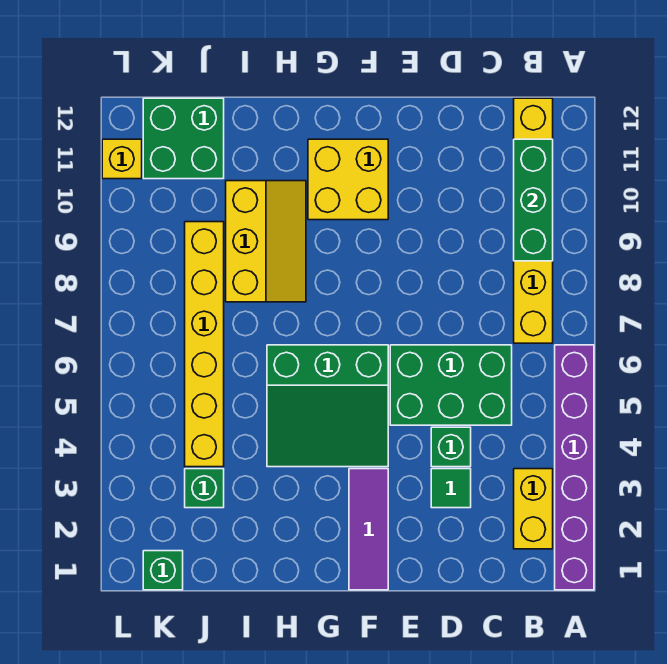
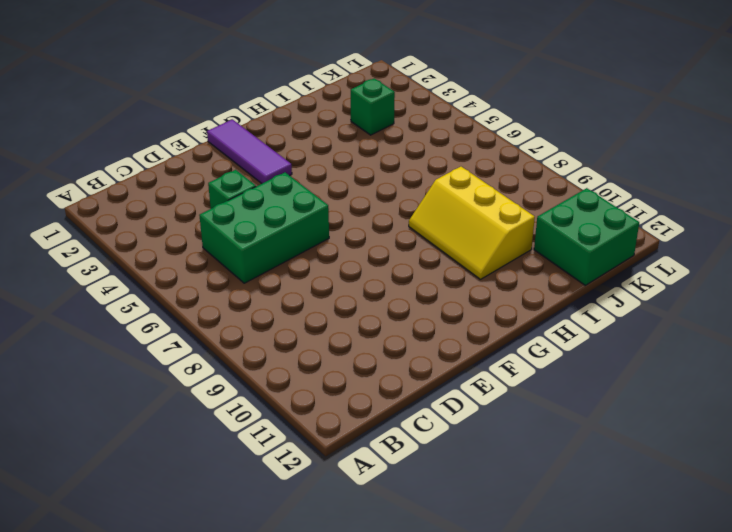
none -> purple brick A1:A6 level 1
none -> yellow brick B2:B3 level 1
none -> yellow brick B7:B12 level 1

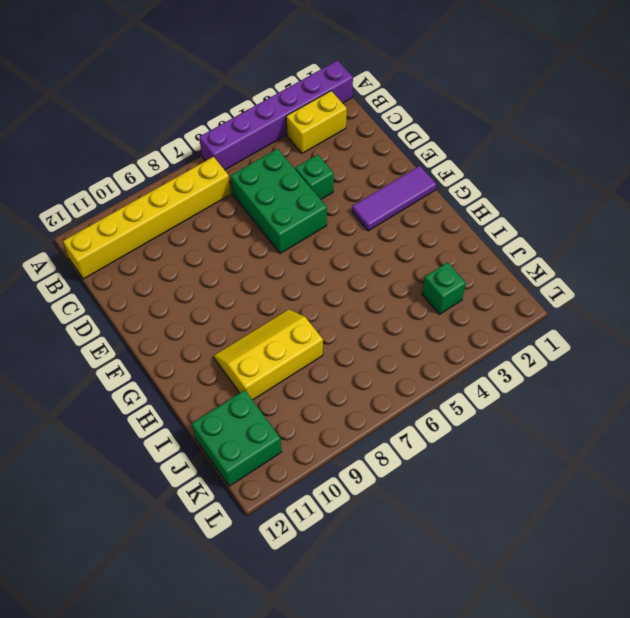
none -> green tile D3 level 1
none -> green slope F4:H6 level 1 top 6
none -> yellow brick F10:G11 level 1

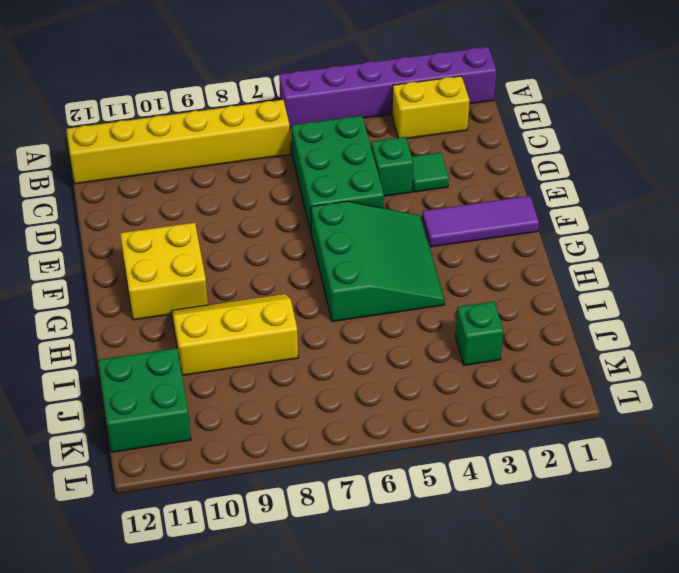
none -> yellow brick J4:J9 level 1
none -> green brick K1 level 1
none -> yellow brick L11 level 1

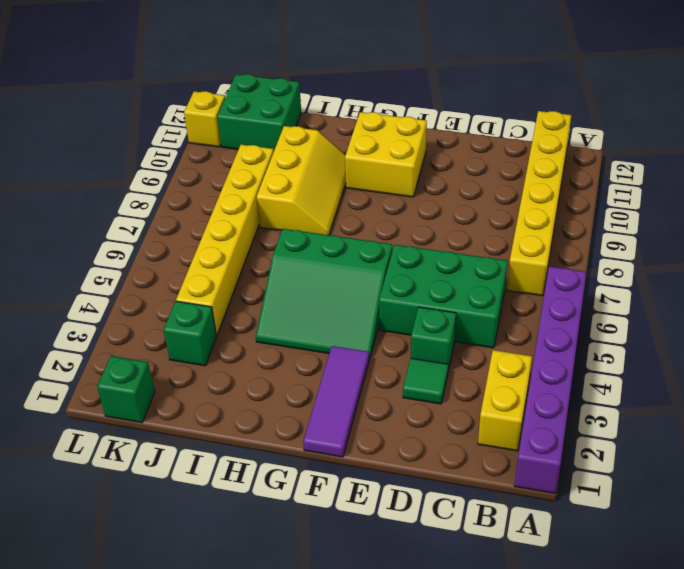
none -> green brick B9:B11 level 2

